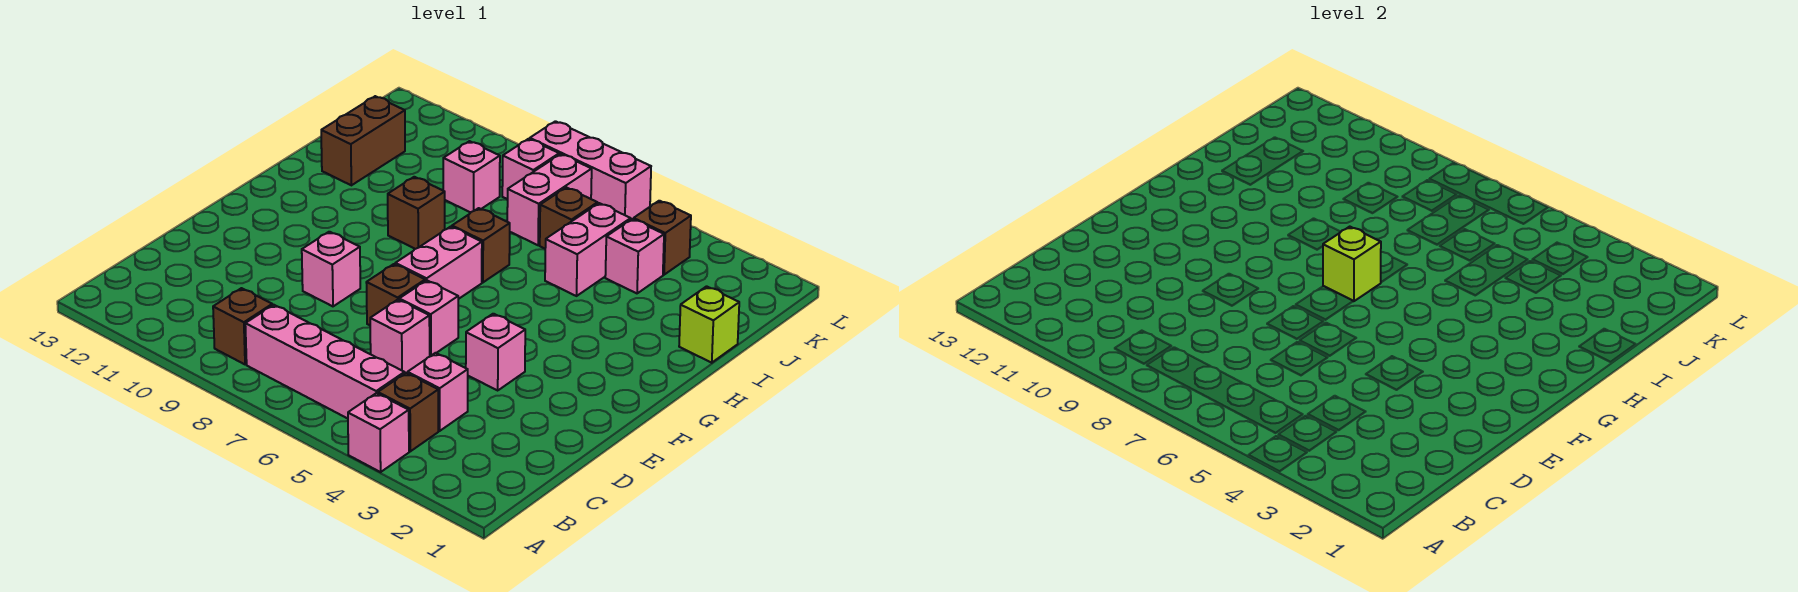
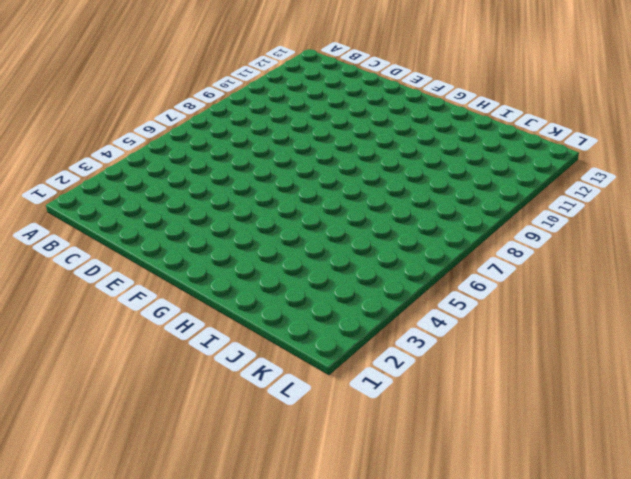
none -> pink brick A4 level 1
none -> brown brick B4 level 1
none -> pink brick B5:B8 level 1

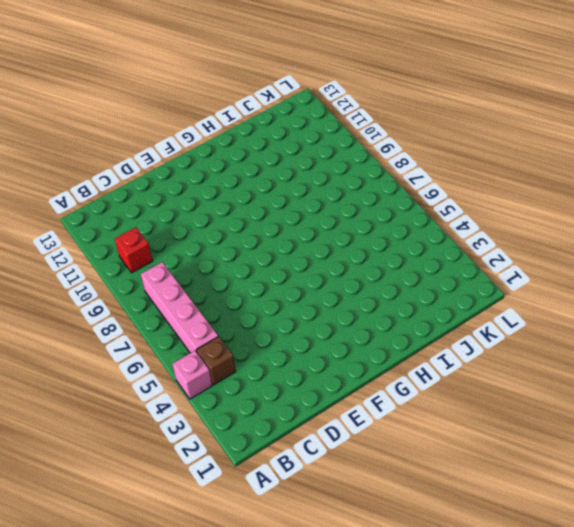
red brick B10 level 1 -> none
none -> brown brick B9 level 1
none -> pink brick C4 level 1
none -> pink brick D6 level 1

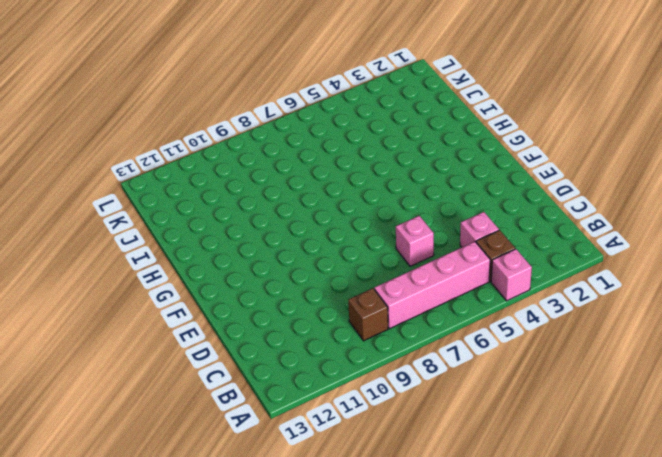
none -> pink brick E4 level 1
none -> pink brick E6 level 1
none -> brown brick E7 level 1

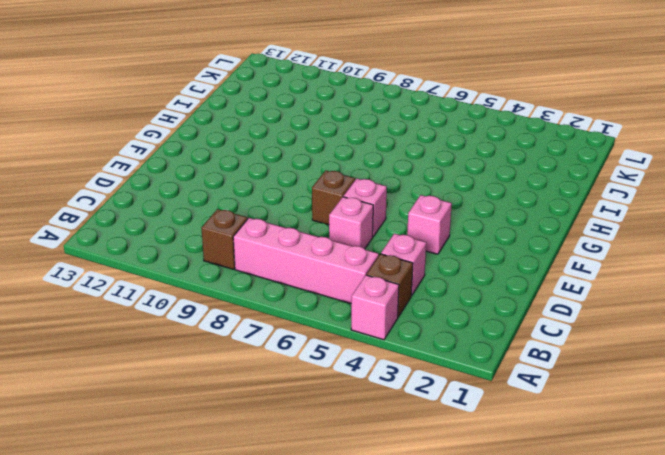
none -> pink brick E9 level 1
none -> pink brick F7:G7 level 1
none -> brown brick H7 level 1

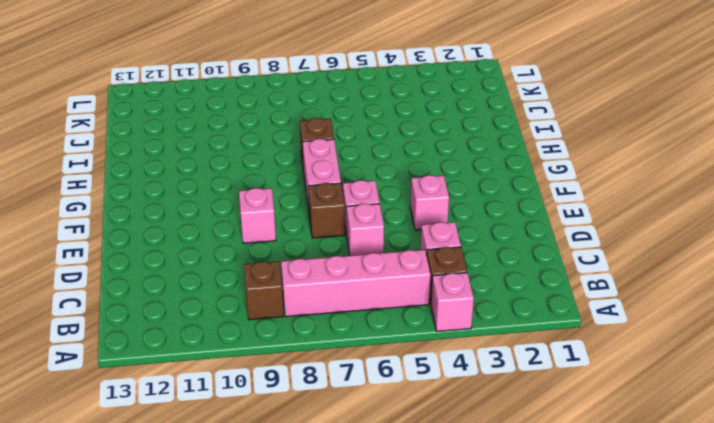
none -> brown brick H9 level 1
none -> lime brick I1 level 1
none -> pink brick I5:J5 level 1

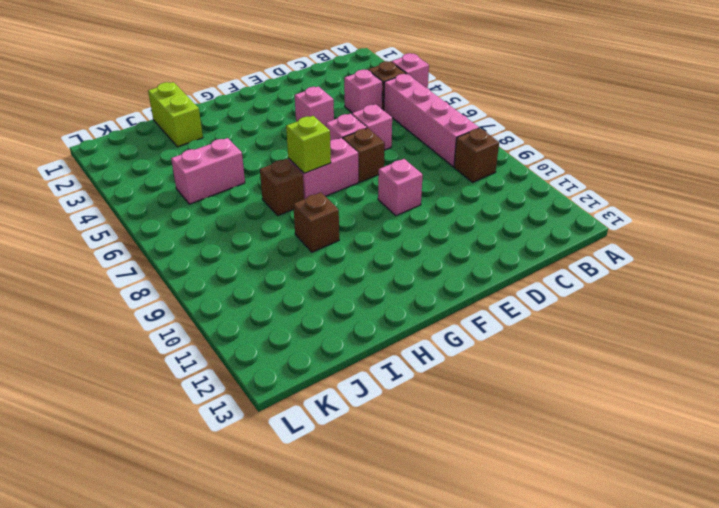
lime brick I1:I2 level 1 -> lime brick I1 level 1
none -> brown brick I12:J12 level 1
none -> pink brick J4 level 1
none -> brown brick J6 level 1

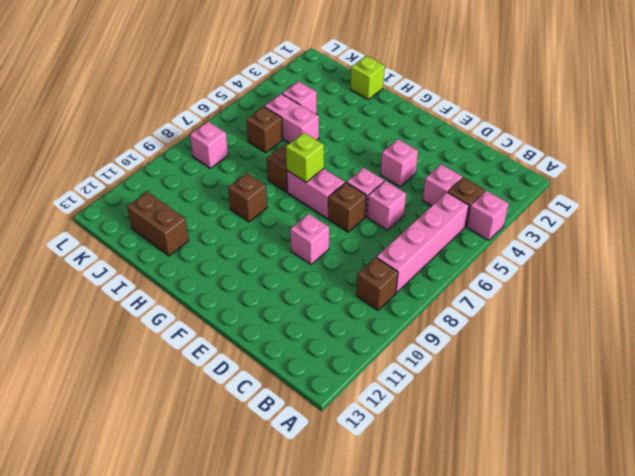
none -> pink brick J7:K7 level 1
none -> pink brick J9 level 1
none -> brown brick K4 level 1

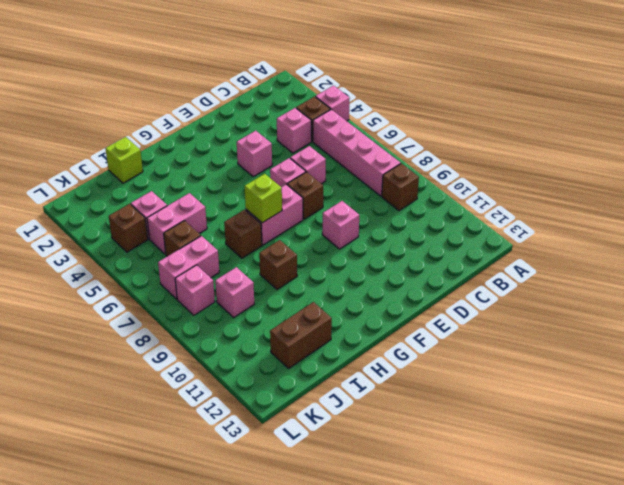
none -> pink brick L6:L8 level 1

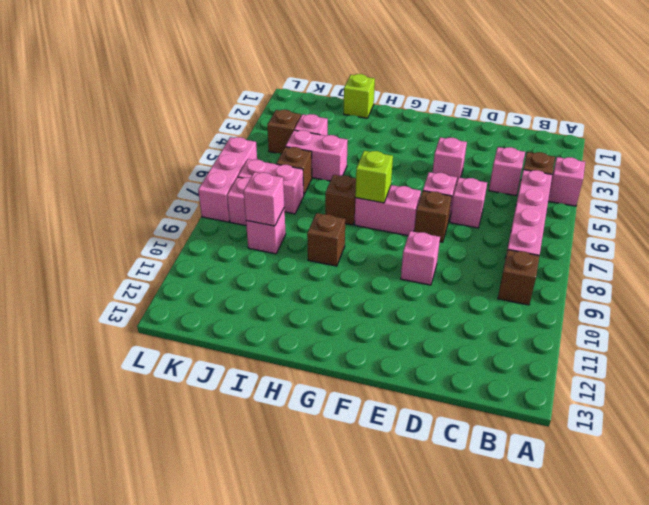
pink brick J9 level 2 -> none
none -> brown brick I12:J12 level 1

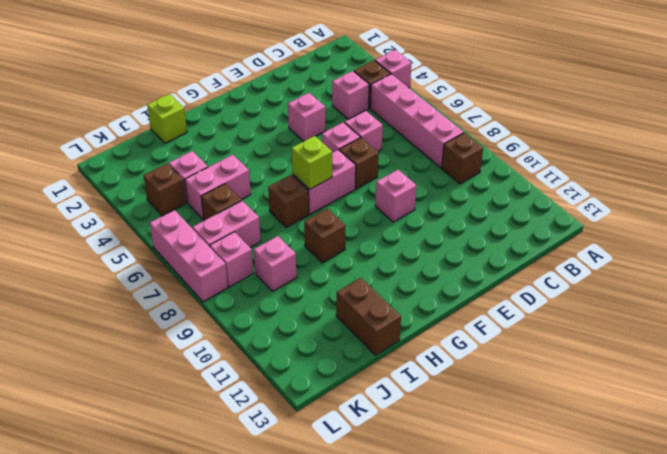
brown brick I12:I13 level 1 -> brown brick I12:J12 level 1

